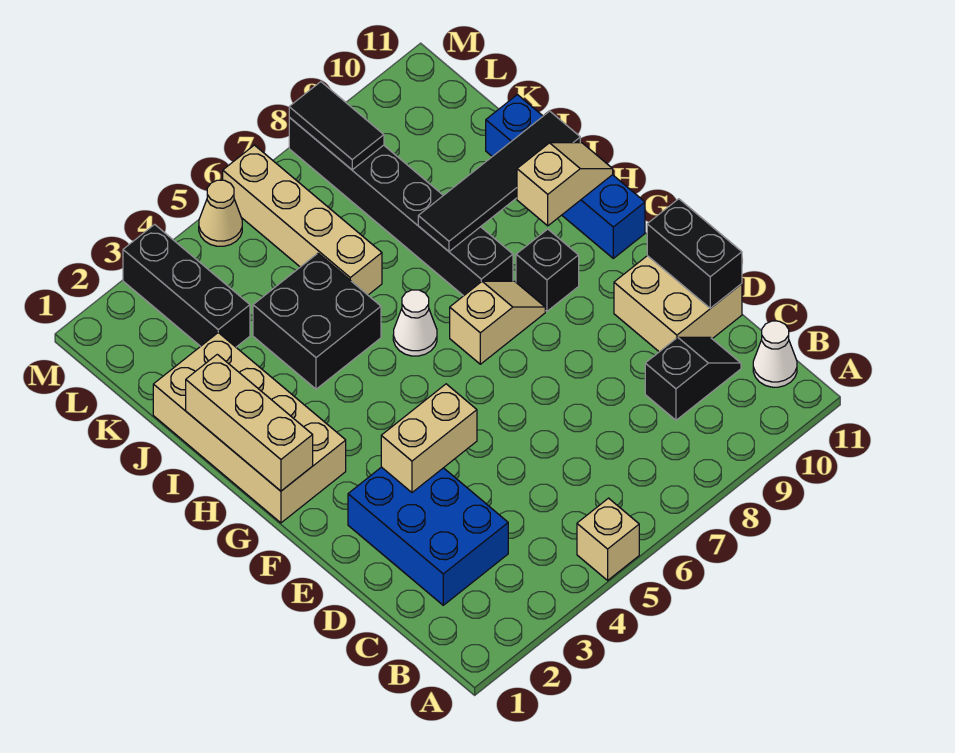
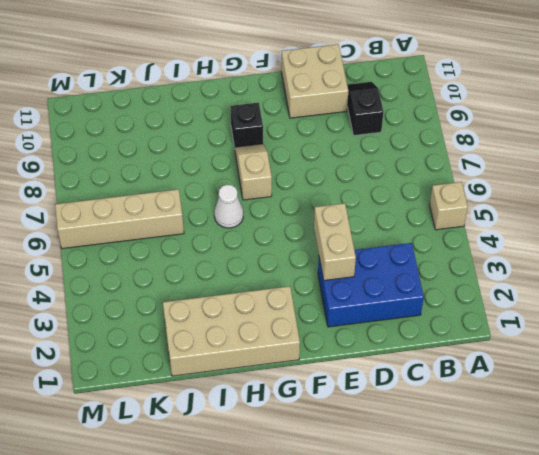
none -> white cone B11 level 1
none -> blue brick G11:J11 level 1
none -> black brick H8:M8 level 1

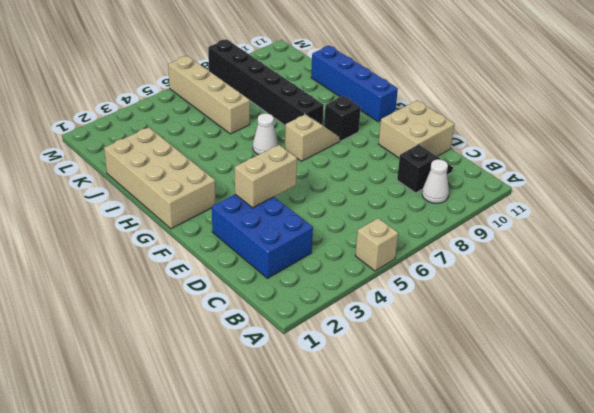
white cone B9 level 1 -> white cone B11 level 1
none -> black brick I4:J5 level 1
none -> black brick K3:M3 level 1
none -> tan cone M5 level 1

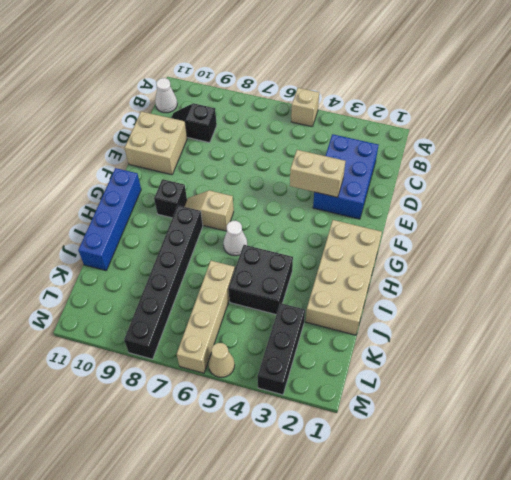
none -> black brick D11:E11 level 2
none -> tan brick G1:I1 level 2
none -> tan slope H10:H11 level 2 top 10

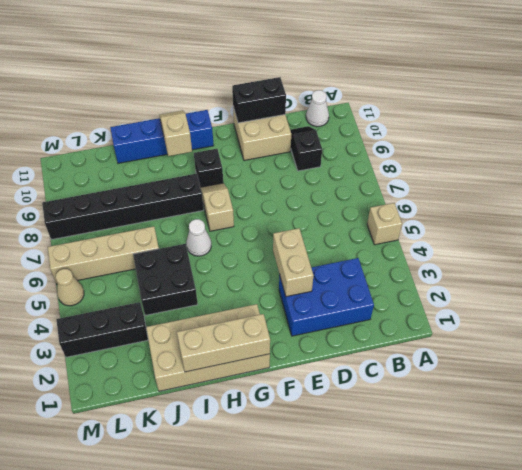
none -> black tile I8:I11 level 2
none -> black tile L8:M8 level 2

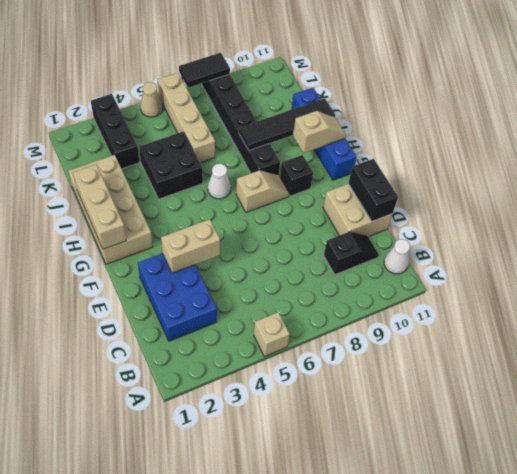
black tile M7:M8 level 2 -> black tile L8:M8 level 2

